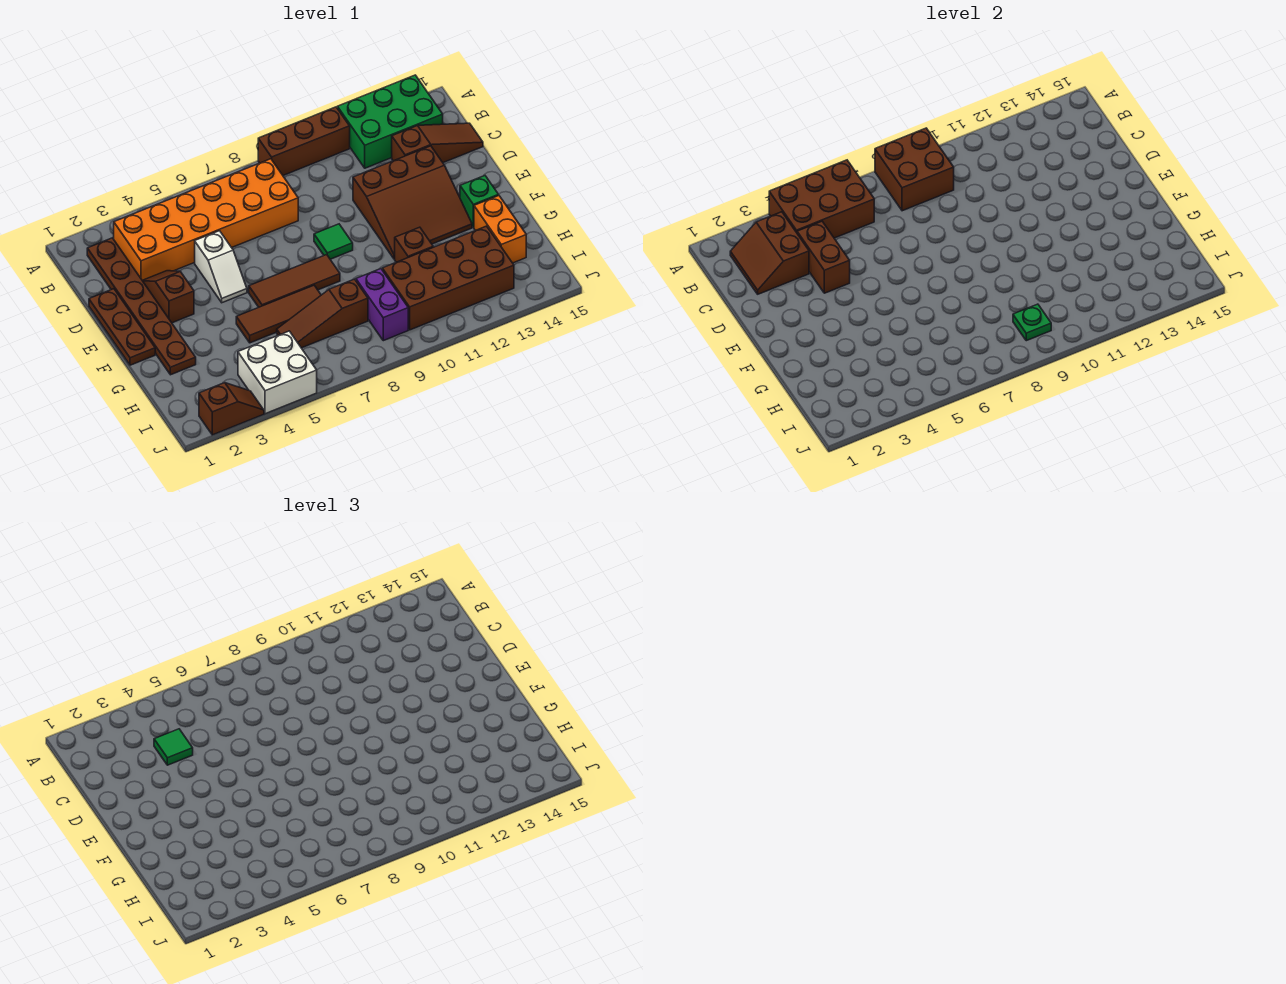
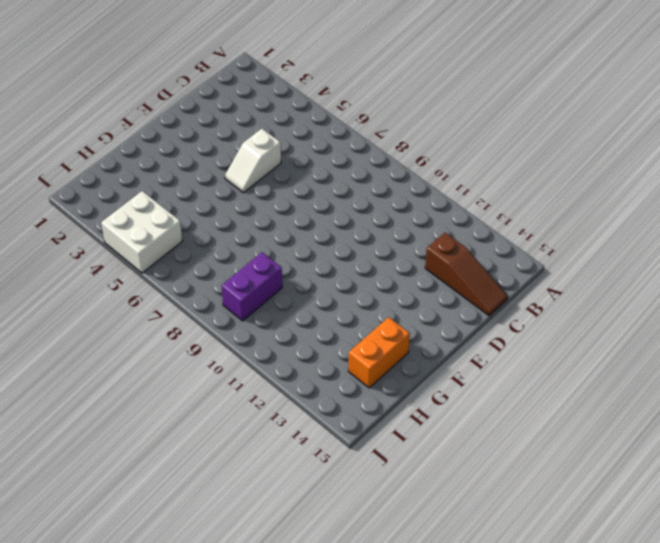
none -> brown brick A9:A11 level 1
none -> green brick A12:B14 level 1
none -> brown plate B2:G2 level 1

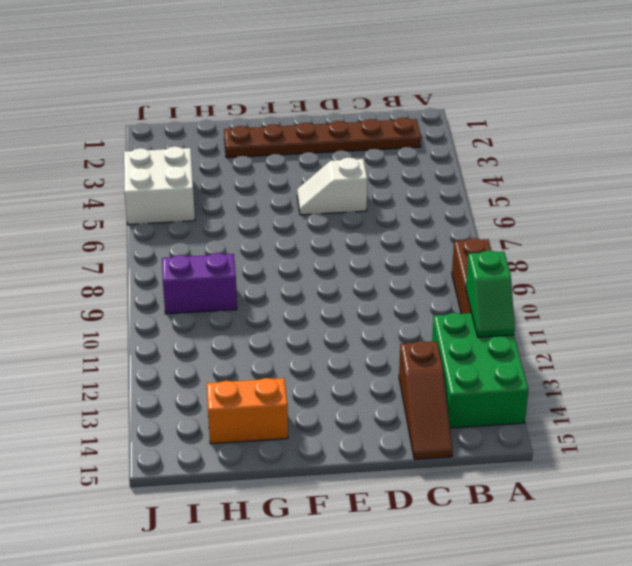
green slope A11:A12 level 2 top 11 -> none
none -> orange brick B3:C8 level 1
none -> brown plate D1:F1 level 1
none -> brown slope D3:E3 level 1 top E

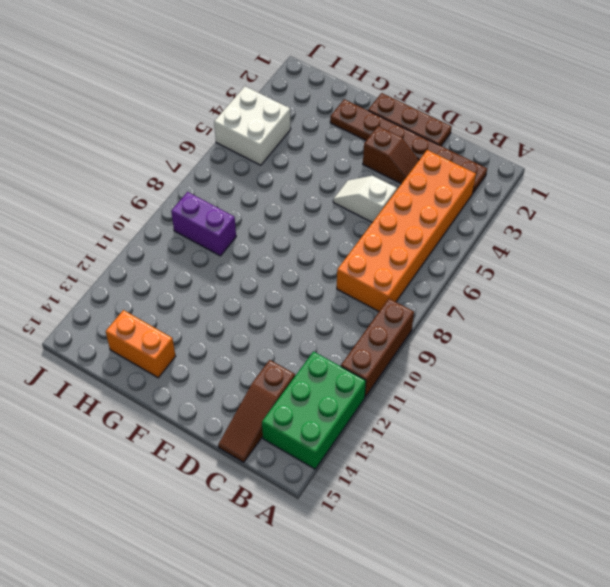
none -> brown slope D11:F13 level 1 top D
none -> green tile E9 level 1
none -> brown tile F6:F8 level 1

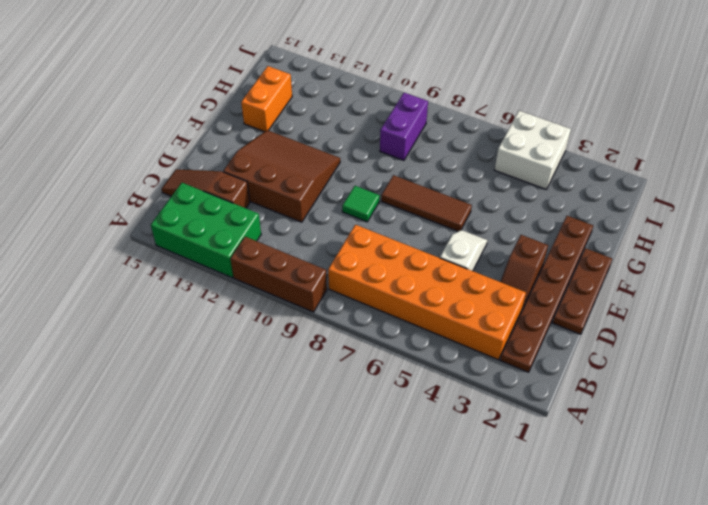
none -> green brick F14 level 1
none -> brown tile G5:G7 level 1
none -> brown brick G11 level 1

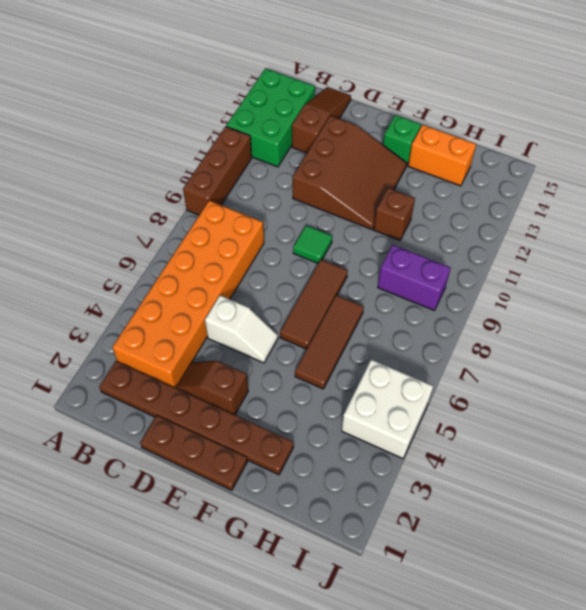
none -> brown slope H6:H8 level 1 top 8
none -> brown brick H10:I13 level 1
none -> brown slope J2:J3 level 1 top 2

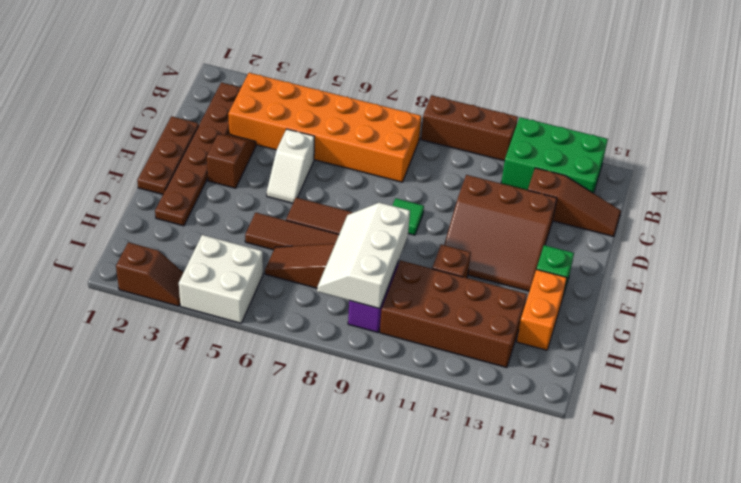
white slope G8:I9 level 2 top 9 -> green plate I9 level 2
none -> brown brick A4:B6 level 2
none -> brown brick A8:B9 level 2
none -> brown slope B2:C3 level 2 top 3

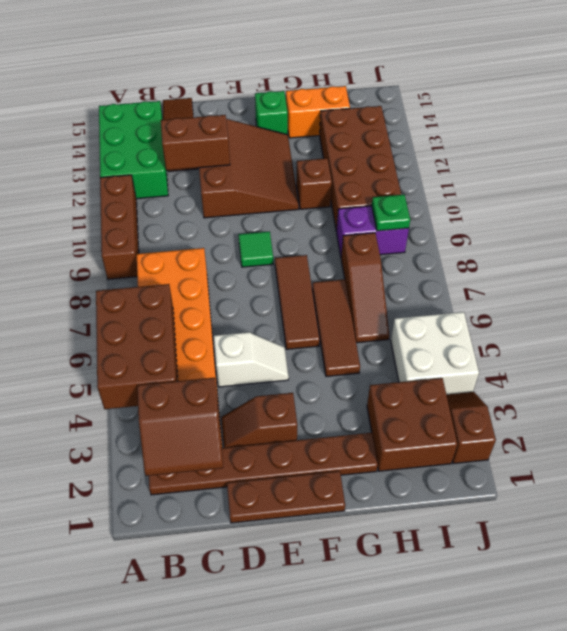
brown brick C12:D12 level 2 -> brown brick C4:D4 level 2
brown brick H2:I3 level 1 -> brown brick A8:B9 level 2
none -> green tile C4 level 3

